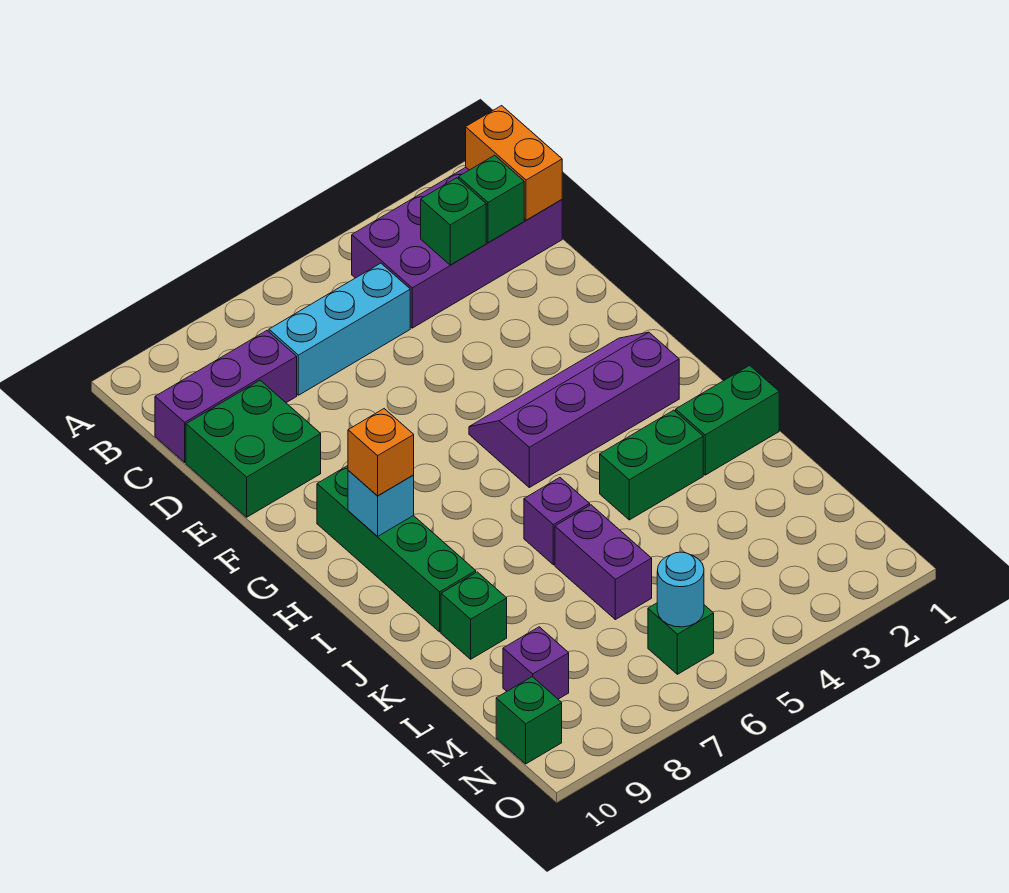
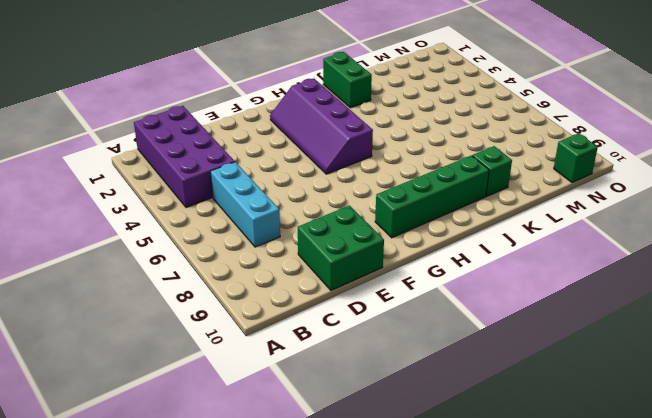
none -> purple brick C8:C10 level 1
none -> green brick J3:J4 level 1
none -> purple brick J6 level 1

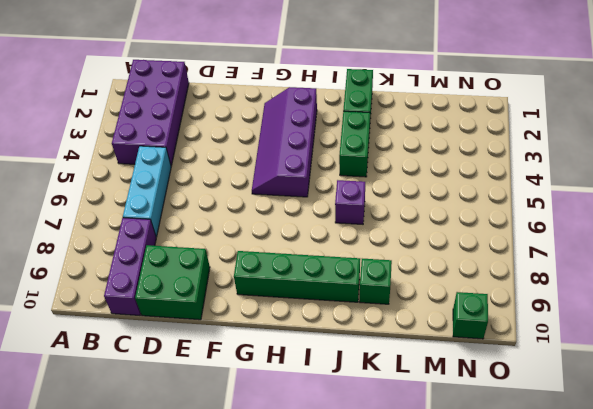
none -> purple brick K6:L6 level 1
none -> purple brick M9 level 1
none -> green brick N6 level 1

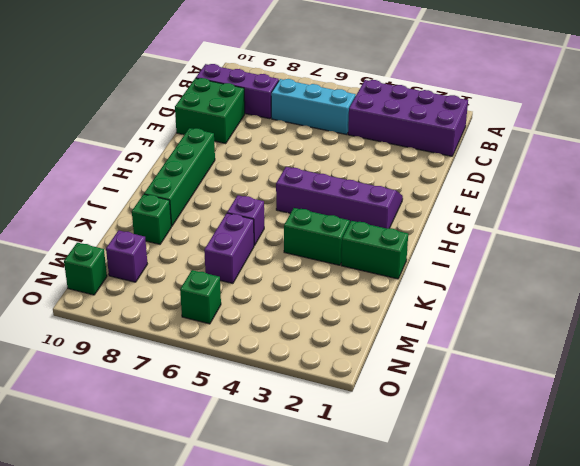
none -> orange brick B1:C1 level 2
none -> green brick C2 level 2
none -> green brick C3 level 2

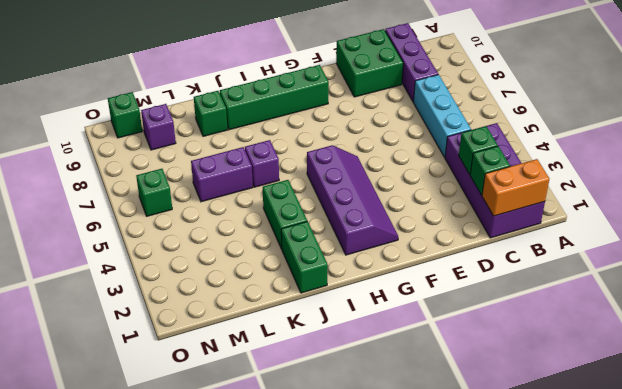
none -> cyan brick H9 level 2
none -> cyan round brick N6 level 2
none -> orange brick H9 level 3

